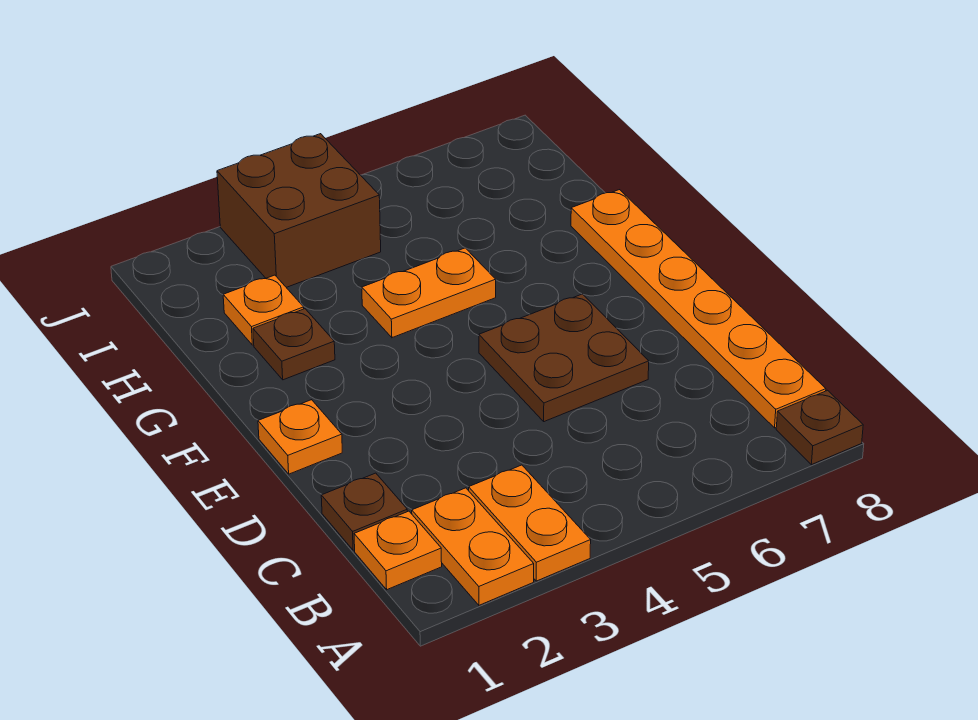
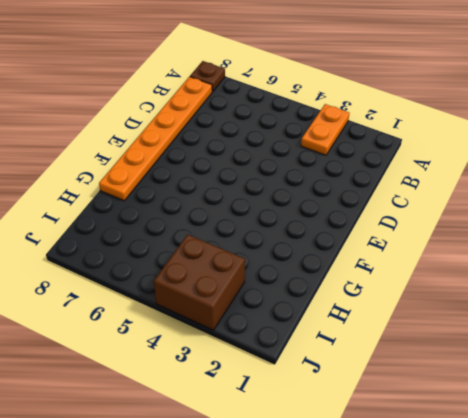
none -> orange plate A2:B2 level 1
none -> orange plate B1 level 1
none -> brown plate C1 level 1

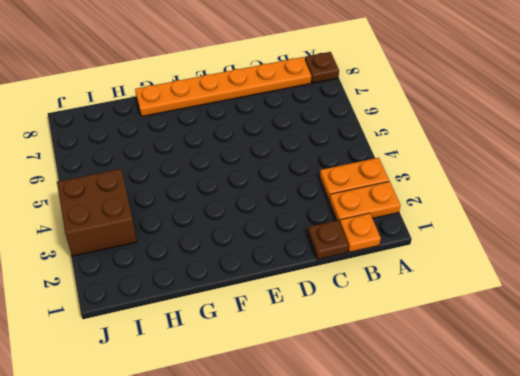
none -> brown plate D5:E6 level 1
none -> orange plate E1 level 1
none -> brown plate G2 level 1

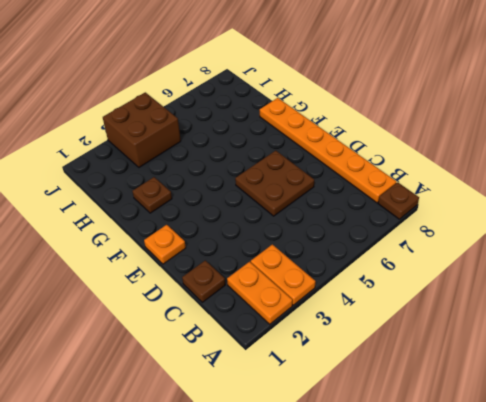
none -> orange plate B1 level 1
none -> orange plate G4:G5 level 1
none -> orange plate H2 level 1

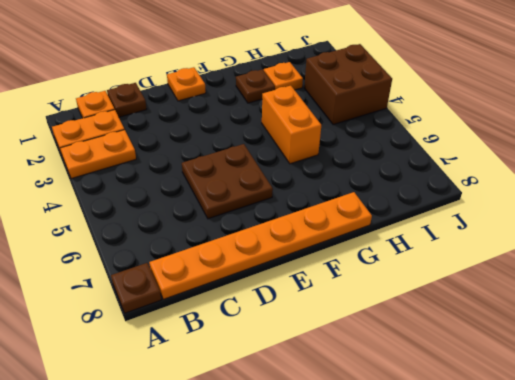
orange brick G4:G5 level 1 -> orange plate G4:G5 level 1

